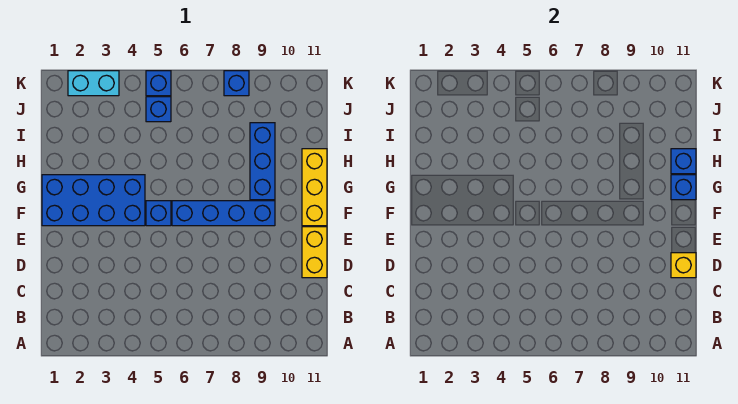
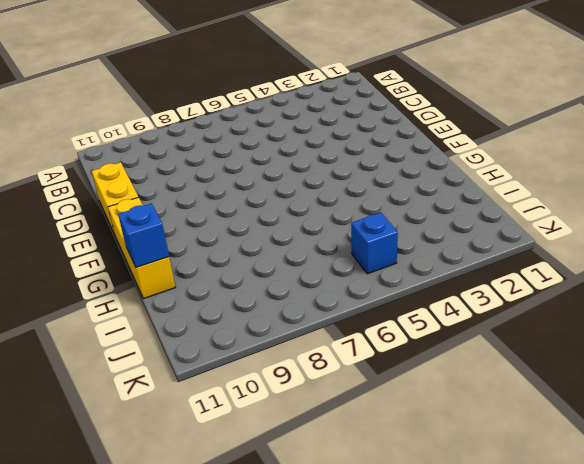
none -> blue brick F1:G4 level 1
none -> blue brick F5 level 1
none -> blue brick F6:F9 level 1

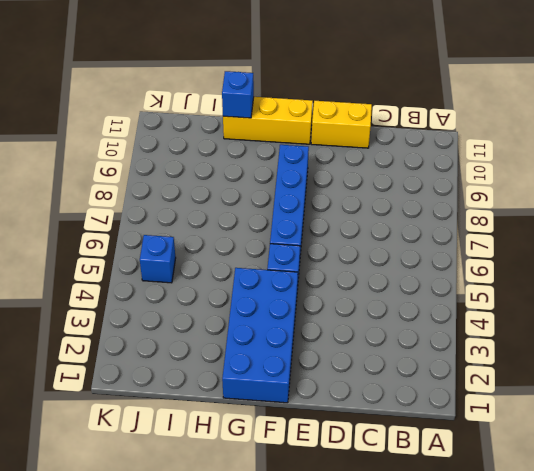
none -> blue brick G9:I9 level 1
none -> cyan brick K2:K3 level 1
none -> blue brick K5 level 1

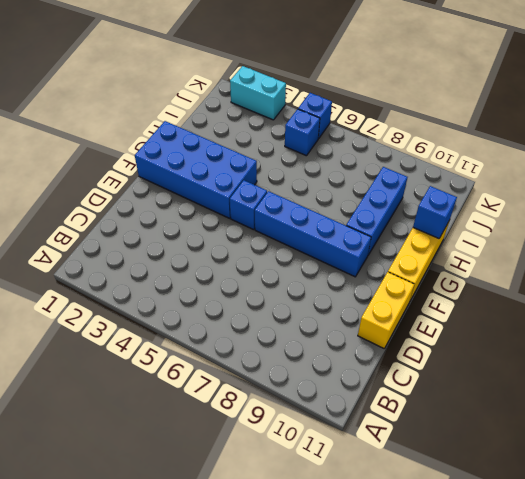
none -> blue brick K8 level 1
none -> yellow brick D11 level 2
none -> blue brick G11 level 2

